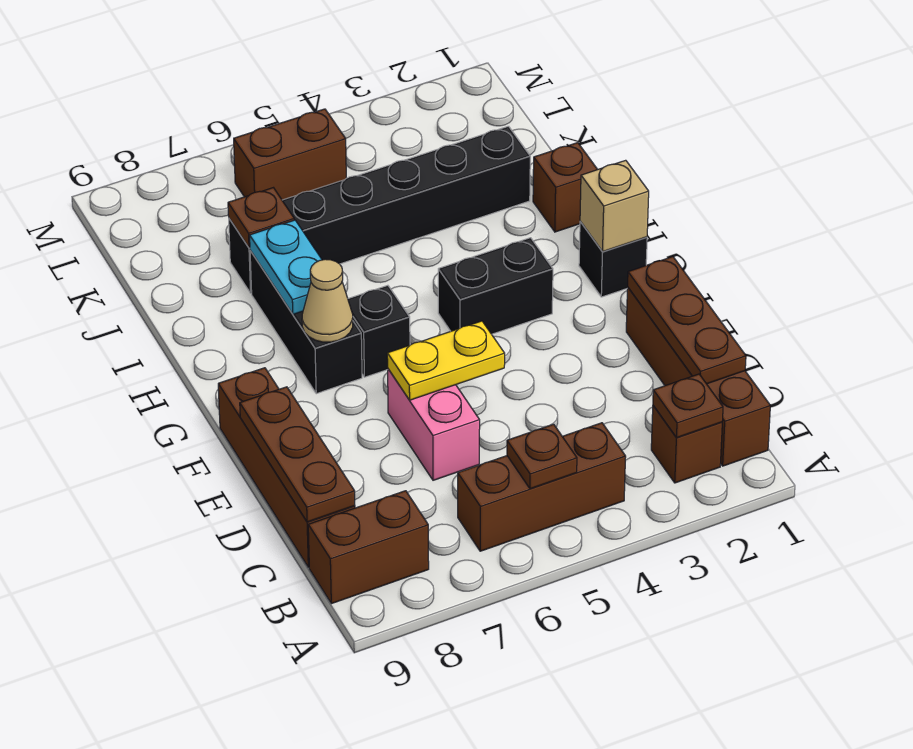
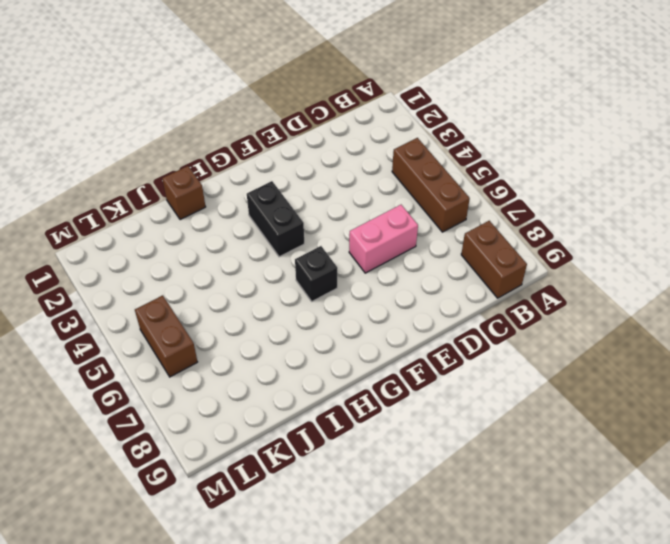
none -> brown brick B1:E1 level 1
none -> brown brick B2 level 1
none -> brown brick C9:F9 level 1

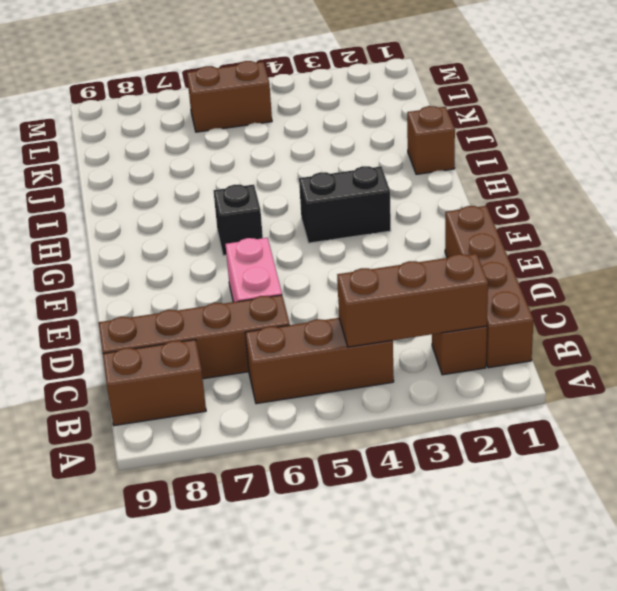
brown brick B2:B4 level 2 -> brown plate B2 level 2
brown brick C6:C9 level 1 -> brown brick C9:F9 level 1
none -> black brick G1 level 1
none -> black brick G7:I7 level 1
none -> black brick J2:J7 level 1

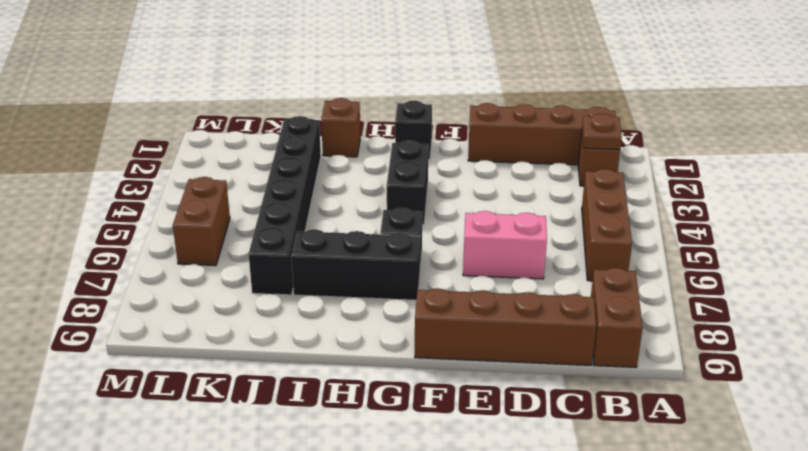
none -> brown plate B5 level 2
none -> brown plate C1:E1 level 2
none -> brown plate C9:E9 level 2

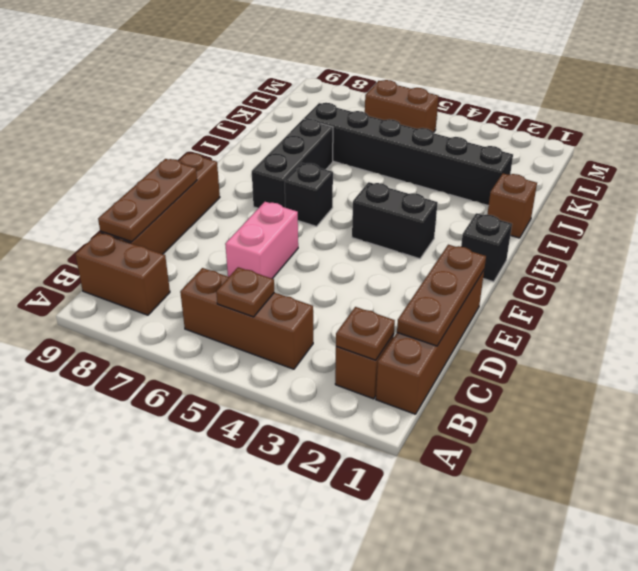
none -> yellow plate E5:E6 level 2
none -> tan brick G1 level 2
none -> tan cone G7 level 2

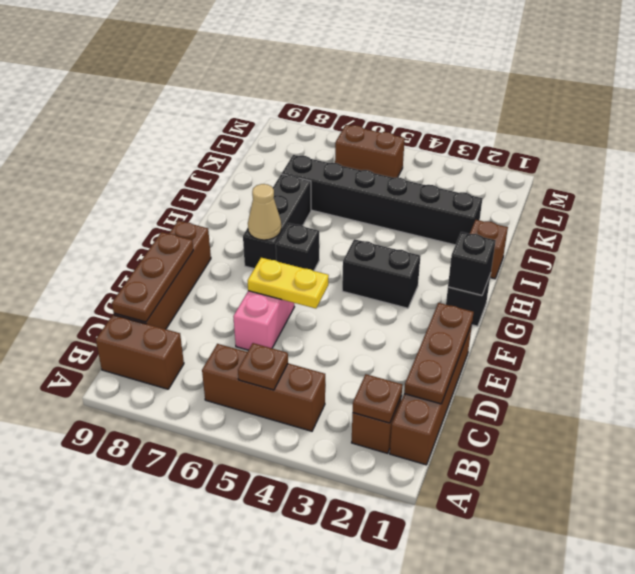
black brick G1 level 2 -> tan brick G1 level 2
none -> cyan plate H7:I7 level 2
none -> brown plate J7 level 2

